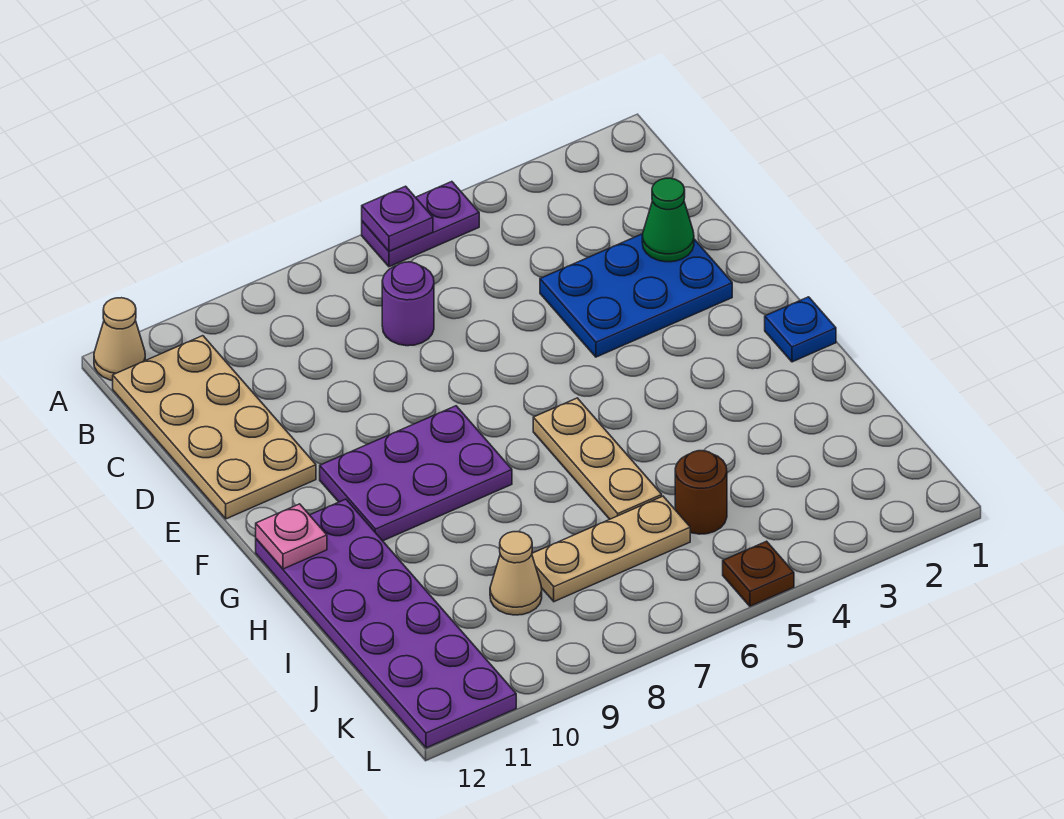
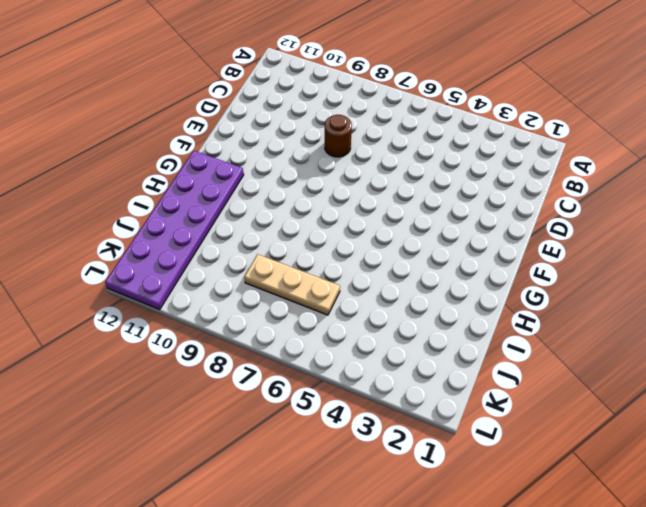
brown round brick D8 level 1 -> brown round brick J5 level 1
none -> purple plate A5:A6 level 1
none -> tan cone A12 level 1
none -> tan plate B11:E12 level 1

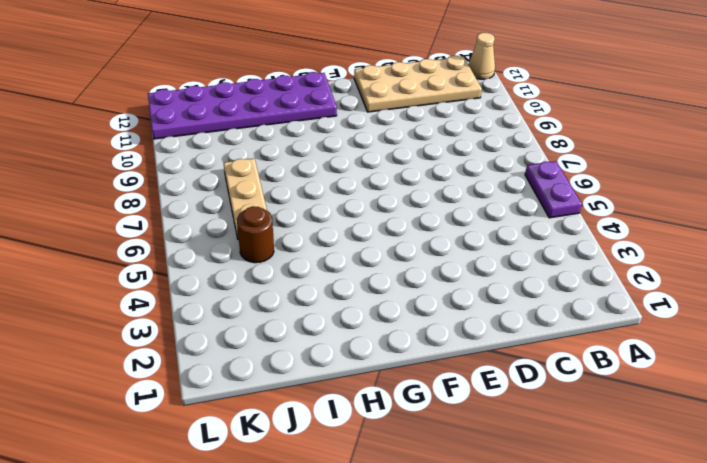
none -> purple round brick C7 level 1
none -> blue plate D2:E4 level 1
none -> purple plate F8:G10 level 1

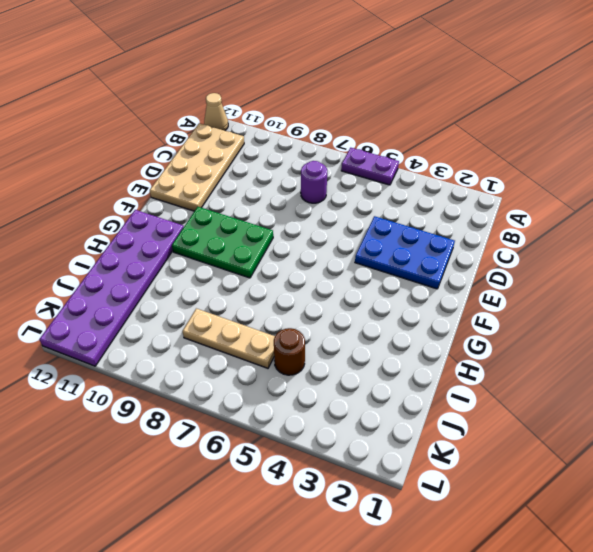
green plate F8:G10 level 1 -> purple plate F8:G10 level 1
none -> blue plate G1 level 1
none -> tan plate G6:I6 level 1
none -> tan cone J9 level 1

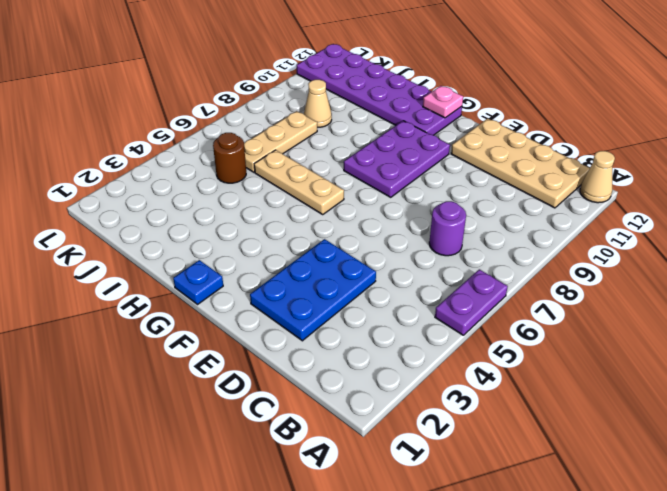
none -> brown plate L5 level 1
none -> purple plate A6 level 2
none -> green cone D2 level 2

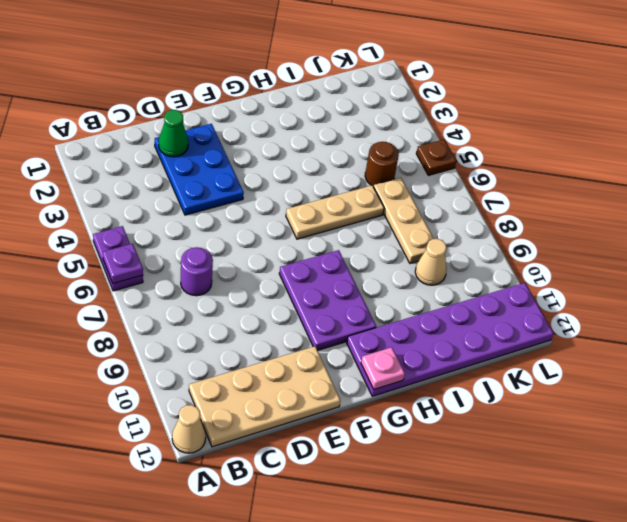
none -> blue plate G1 level 1

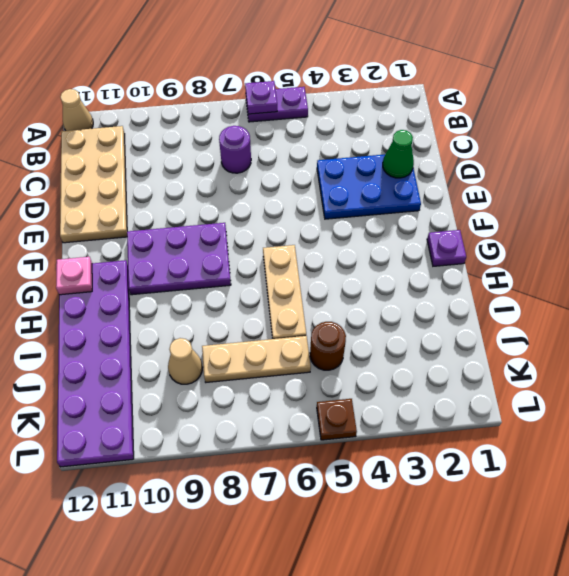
purple plate G1 level 1 -> blue plate G1 level 1

